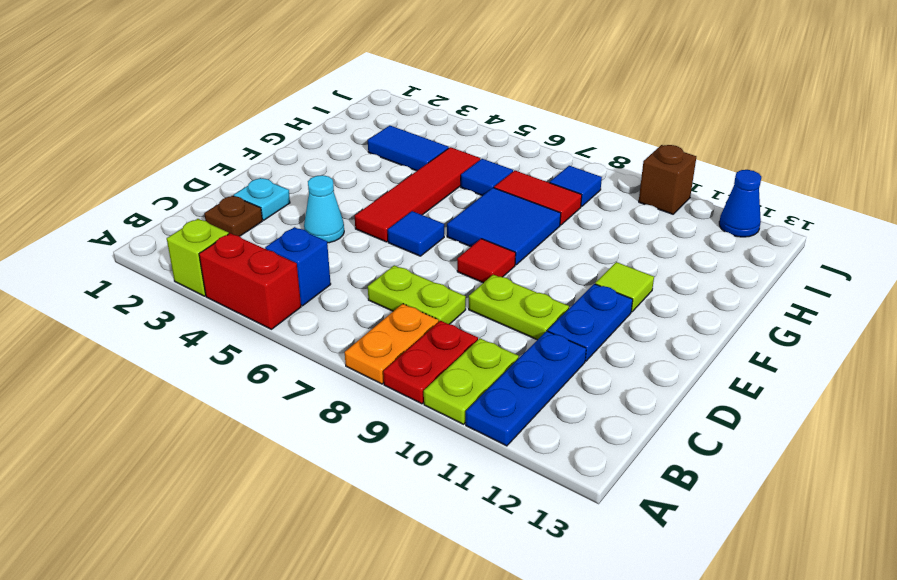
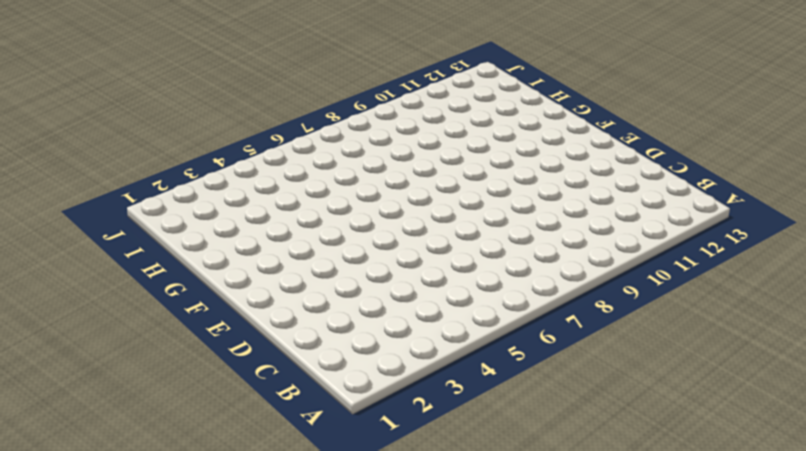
none -> lime brick A3 level 1
none -> red brick A4:A5 level 1
none -> orange plate A8:B8 level 1

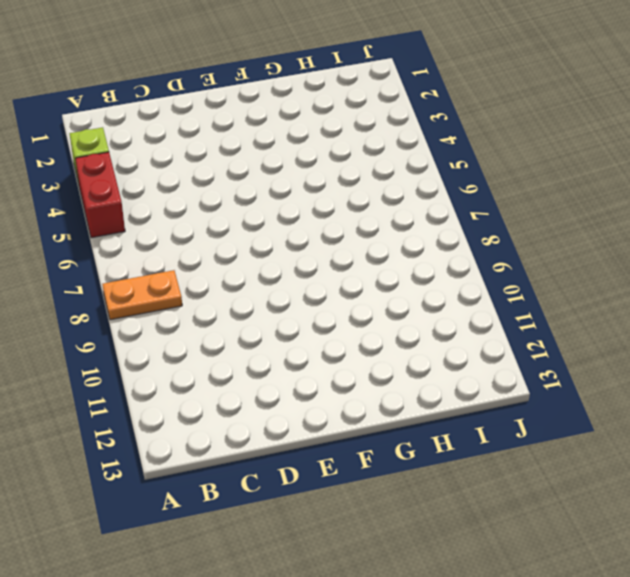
none -> red plate A9:B9 level 1
none -> lime plate A10:B10 level 1
none -> blue plate A11:C11 level 1

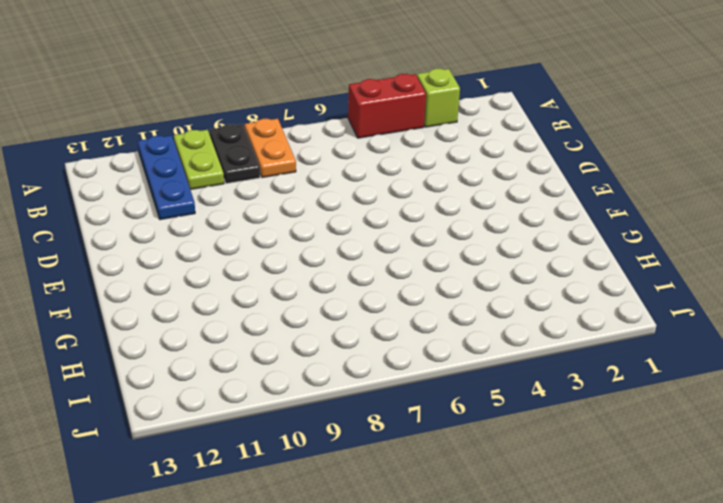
black plate A9:B9 level 1 -> red plate A9:B9 level 1
none -> blue brick B5 level 1
none -> brown plate C2 level 1
none -> lime plate C7:C8 level 1

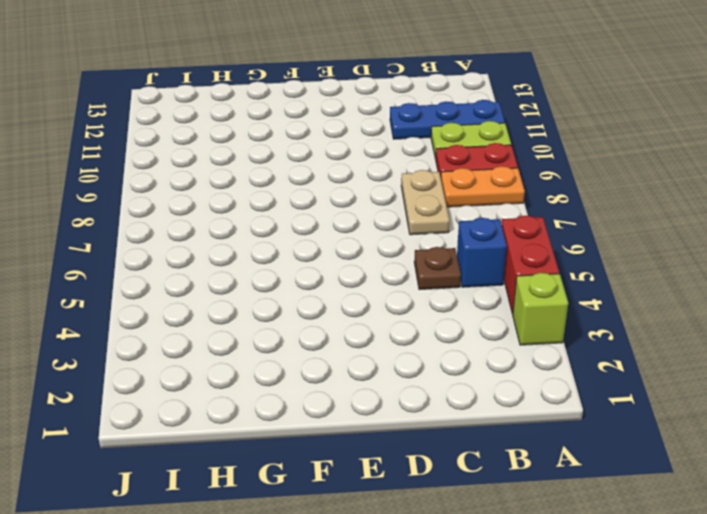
brown plate C5 level 1 -> brown plate C2 level 1
tan plate C7:C8 level 1 -> lime plate C7:C8 level 1
none -> cyan plate D2 level 1
none -> cyan cone D4 level 1
none -> lime plate D9:D10 level 1

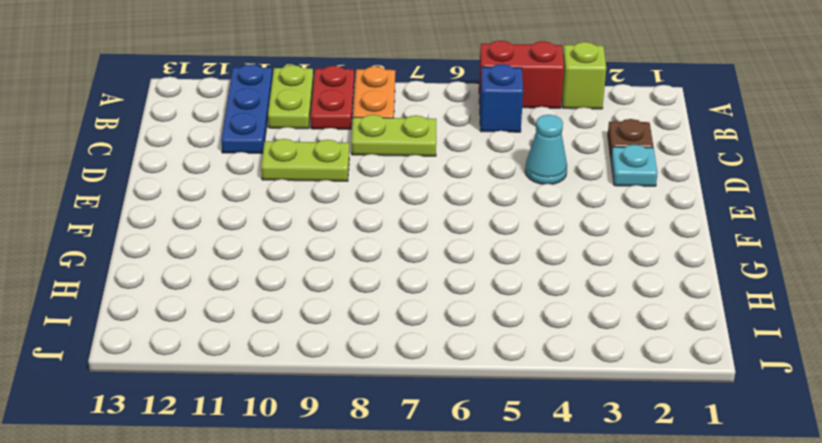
none -> blue plate D11:E11 level 1
none -> red tile E5:H5 level 1
none -> blue tile E6 level 1

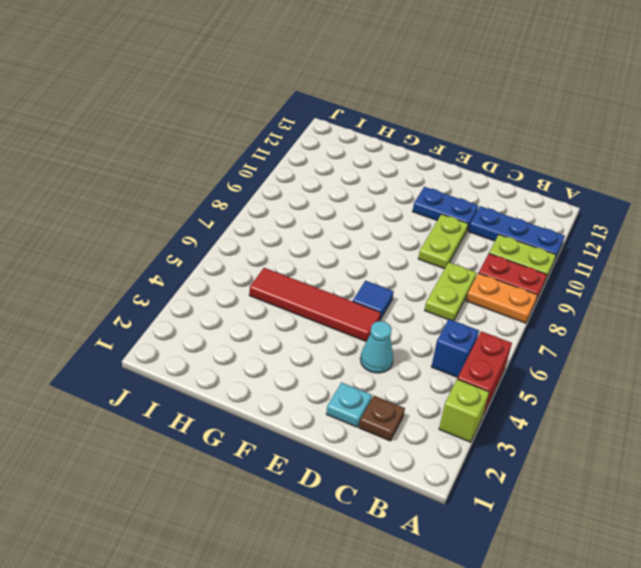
none -> red tile E8 level 1
none -> blue tile F7:G8 level 1
none -> lime tile F11 level 1

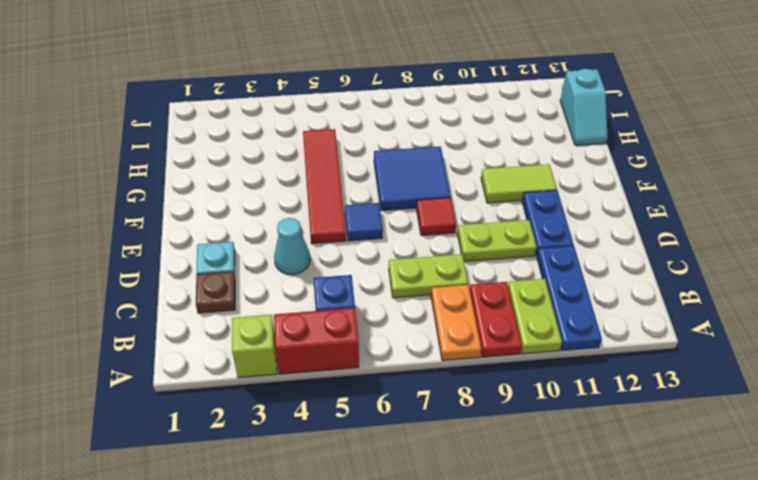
lime tile F10:F11 level 1 -> lime tile F11 level 1
cyan slope H13:I13 level 1 top I -> none
none -> blue tile H3:H4 level 1
none -> blue tile H6 level 1
none -> red tile H7:H8 level 1

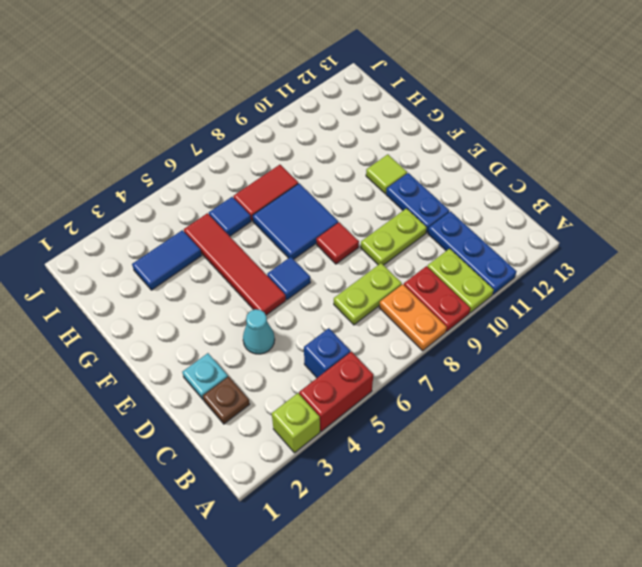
none -> blue tile I8 level 1
none -> brown brick J10 level 1
none -> blue cone J12 level 1

